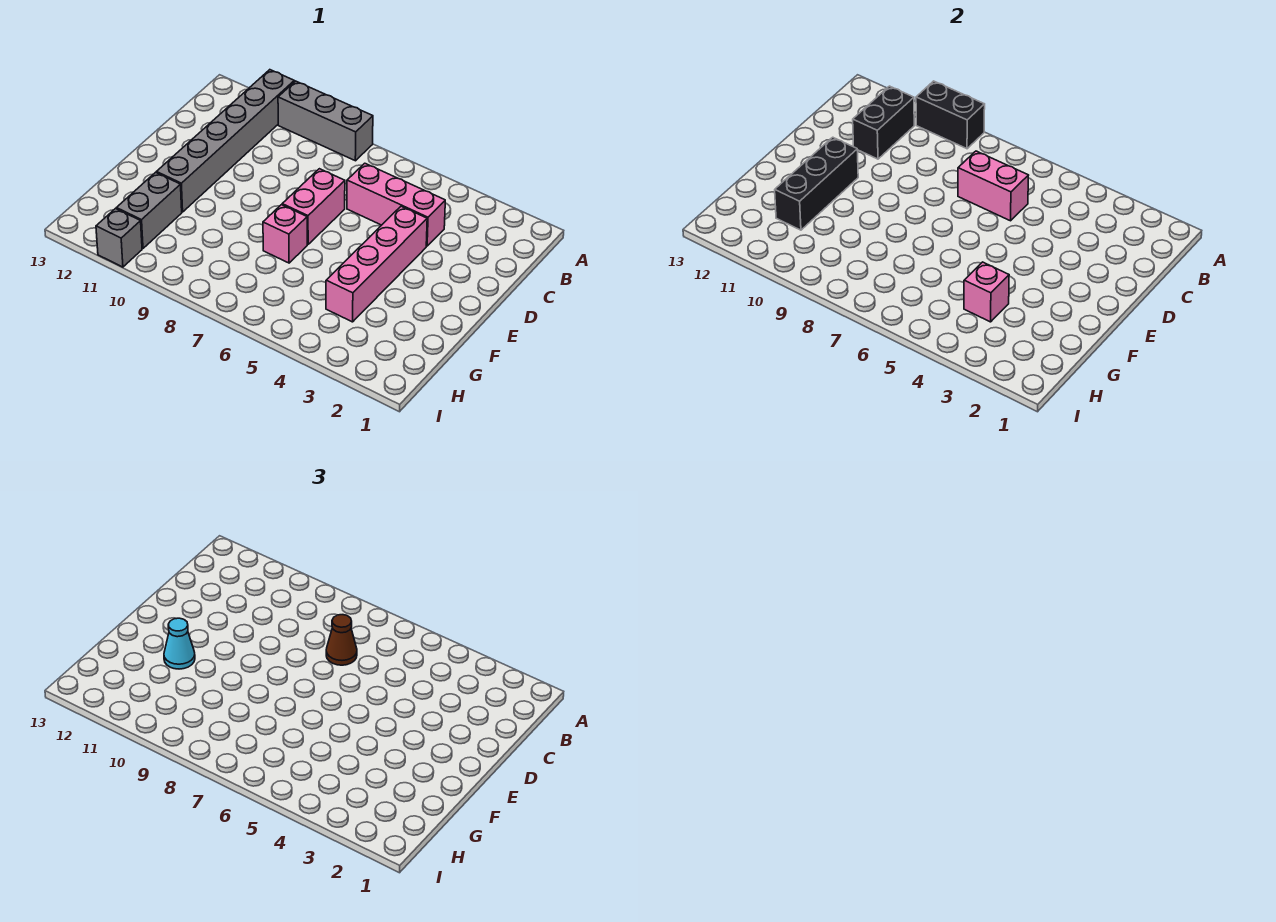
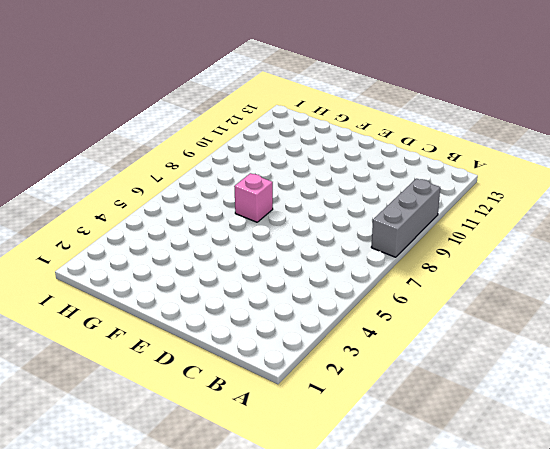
none -> grey brick A11:F11 level 1
none -> pink brick C4:C6 level 1
none -> pink brick D4:G4 level 1

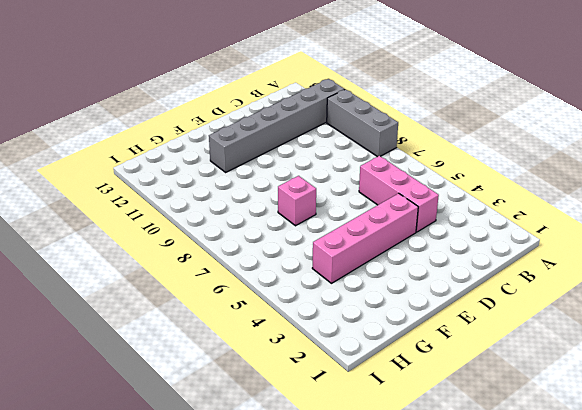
none -> pink brick D7:E7 level 1
none -> grey brick G11:H11 level 1
none -> grey brick I11 level 1

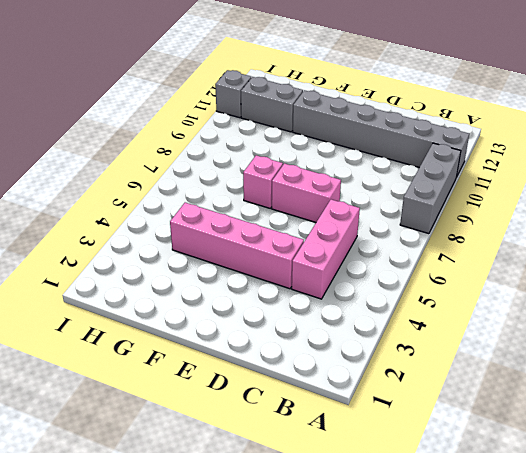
none -> black brick A9:A10 level 2
none -> black brick B11:C11 level 2
none -> pink brick C6:C7 level 2

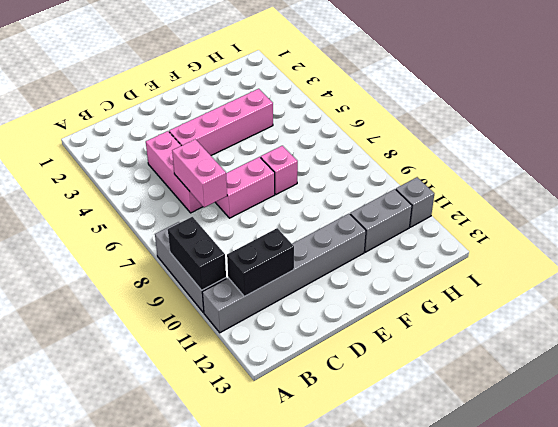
none -> black brick E11:G11 level 2
none -> pink brick G4 level 2
none -> brown cone C7 level 3

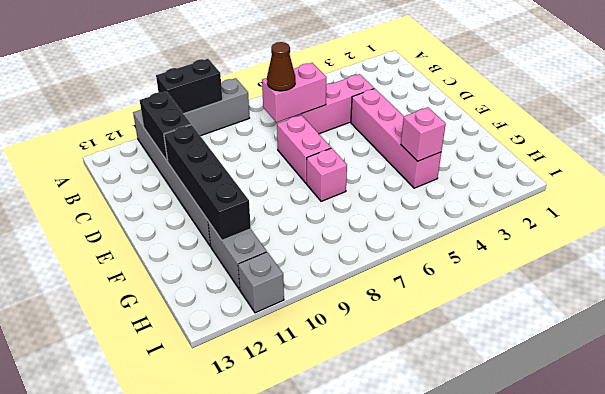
black brick D11:G11 level 2 -> black brick E11:G11 level 2
none -> cyan cone F11 level 3

